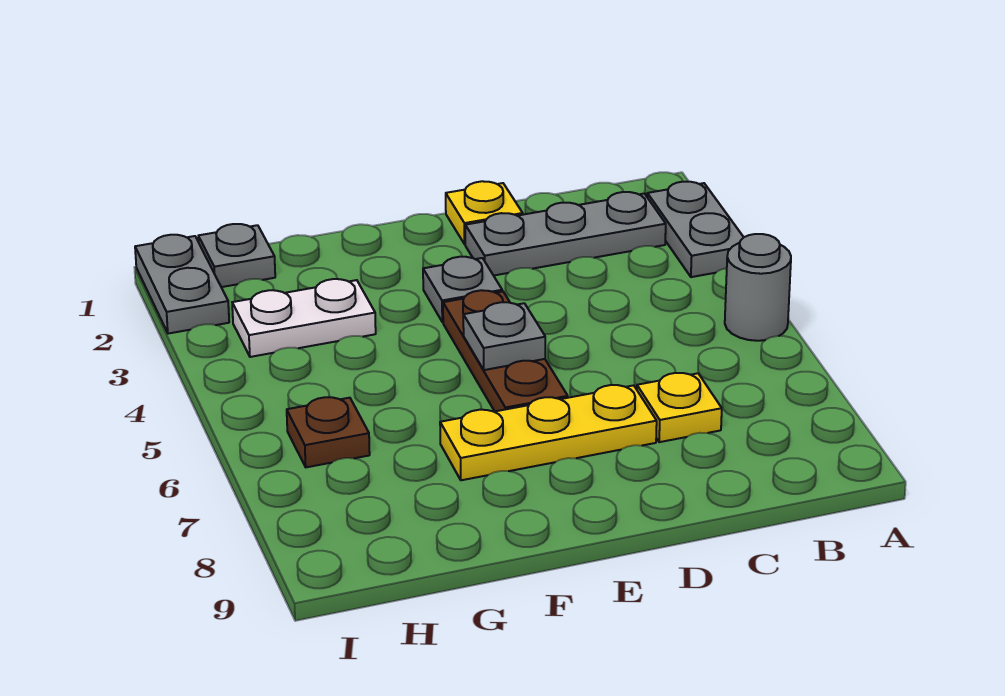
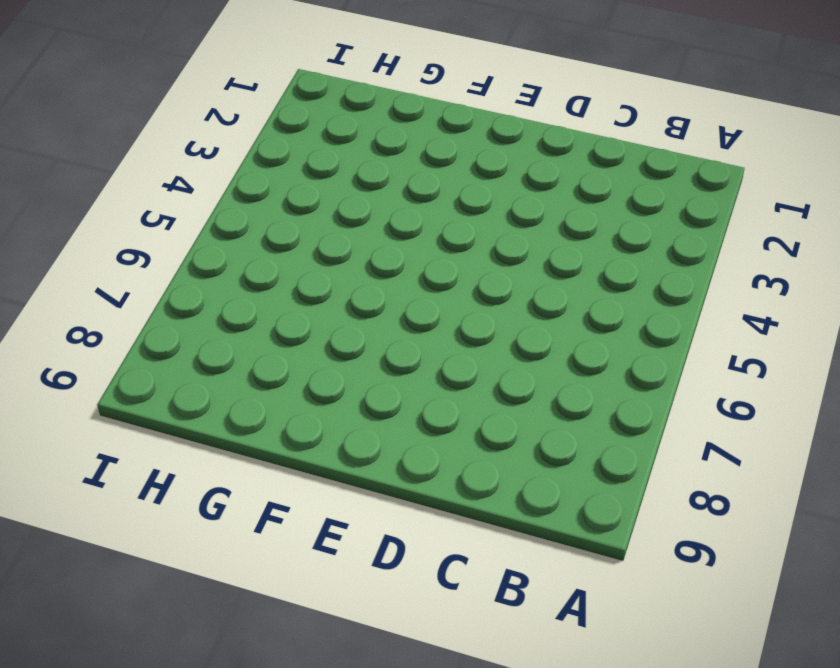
none -> grey plate A2:A3 level 1
none -> grey round brick A5 level 1
none -> grey plate B2:D2 level 1

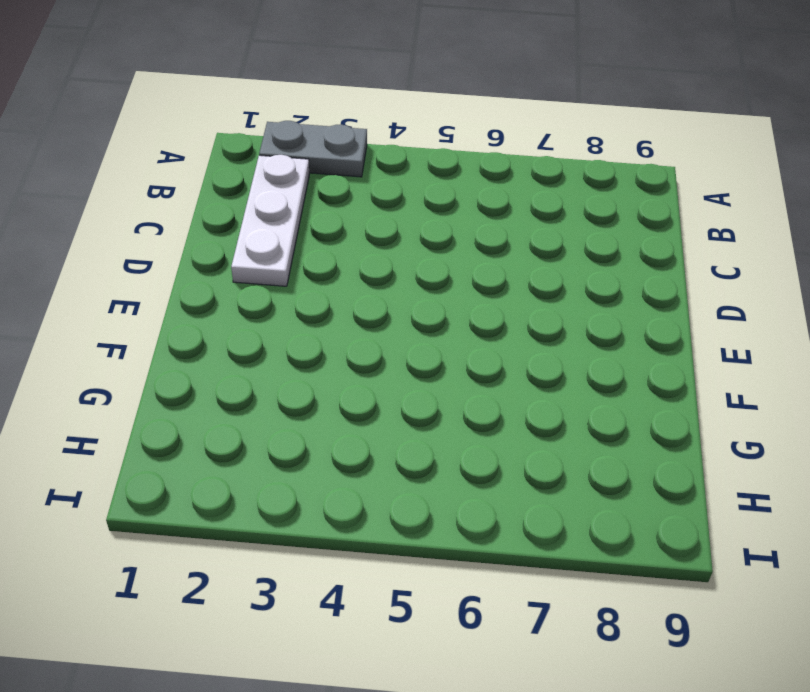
white plate B2:D2 level 1 -> grey plate B2:D2 level 1
none -> grey round brick A5 level 1
none -> yellow plate C7 level 1
none -> yellow plate D1 level 1

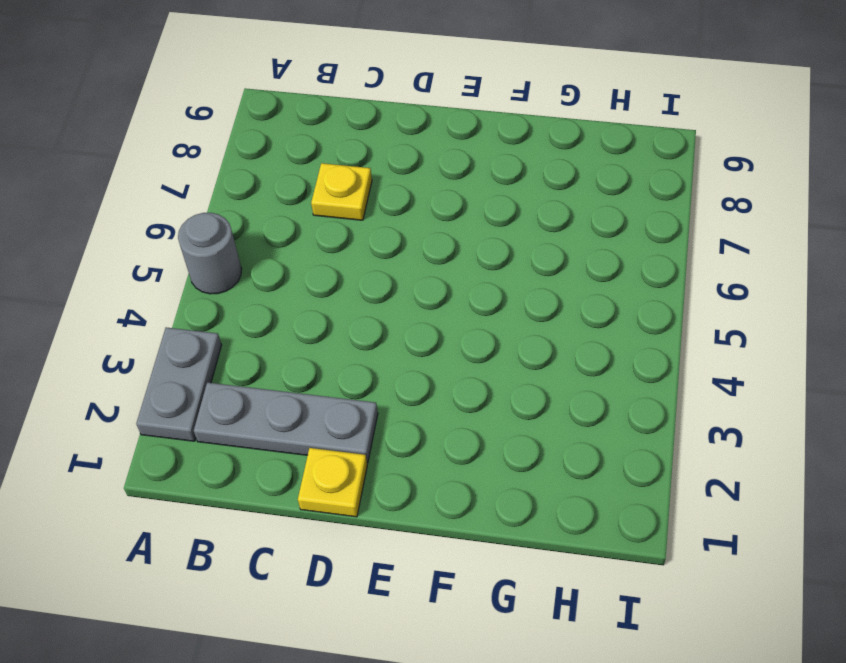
none -> yellow plate D7:F7 level 1
none -> grey plate E3 level 1
none -> brown plate E4:E6 level 1

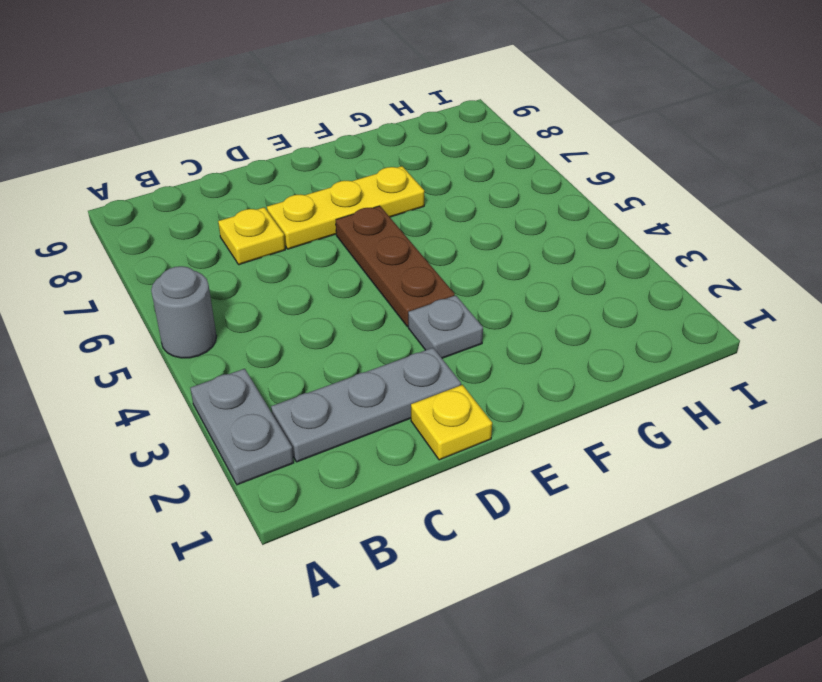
none -> white plate G3:H3 level 1
none -> grey plate H1 level 1
none -> brown plate H6 level 1

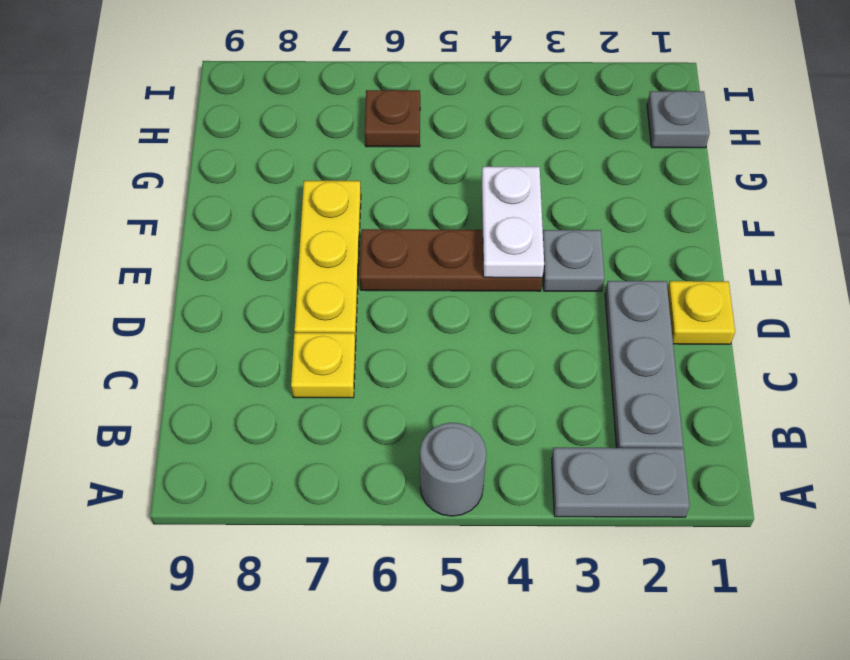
white plate E4:F4 level 2 -> white plate G3:H3 level 1
none -> grey plate I1:I2 level 1
none -> grey plate E5 level 2

